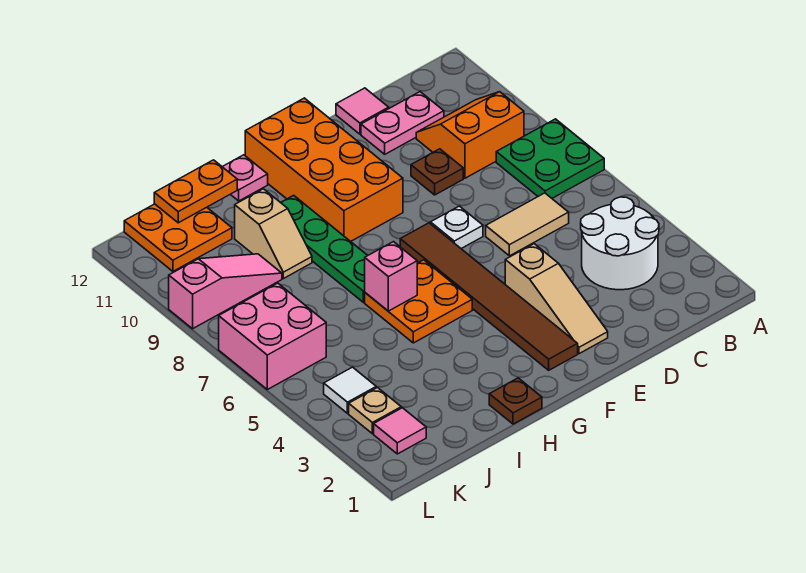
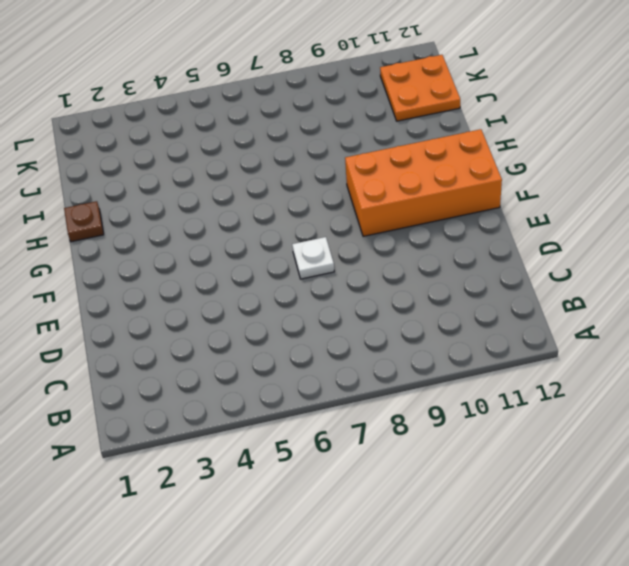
none -> green plate A7:B8 level 1
none -> white round brick B3:C4 level 1
none -> orange slope B9:C10 level 1 top 9

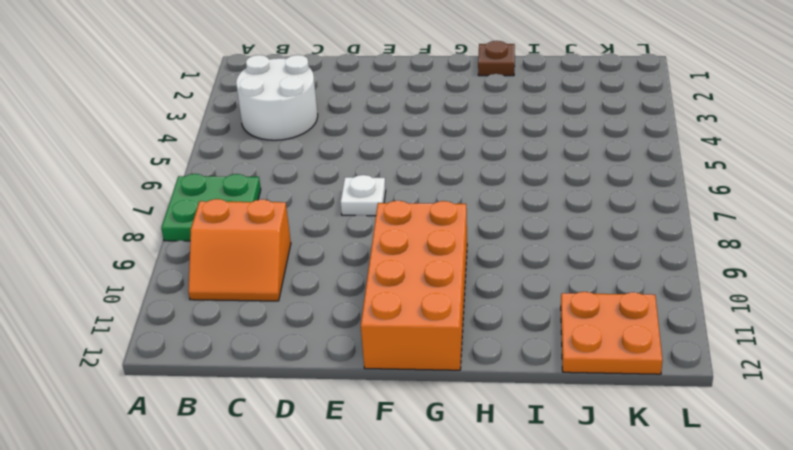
none -> tan tile C6:D6 level 1
none -> pink plate C11:D11 level 1
none -> brown plate D9 level 1

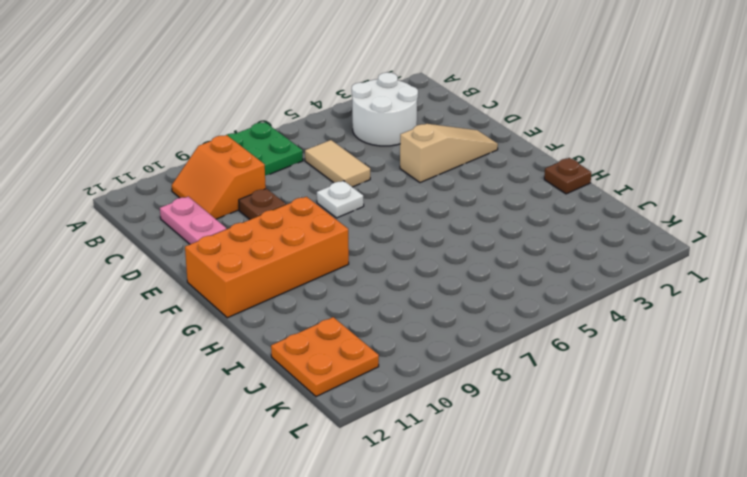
none -> pink tile D12 level 1
none -> brown tile F2:F7 level 1
none -> orange plate G5:H6 level 1

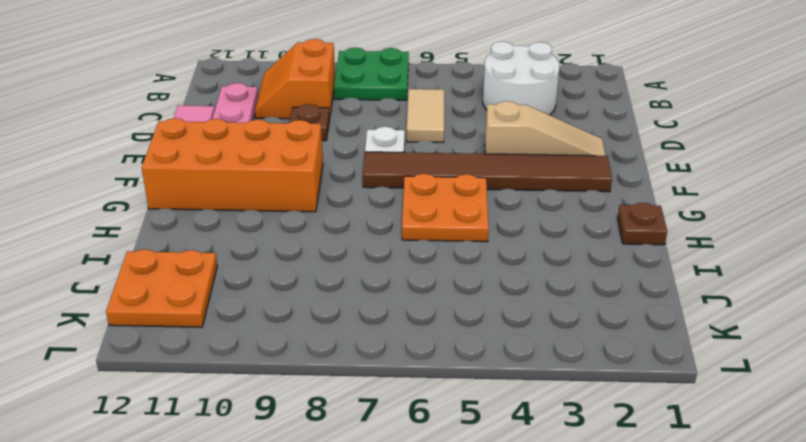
none -> green plate H7:H10 level 1
none -> pink plate H12 level 1
none -> tan slope I9:I10 level 1 top 10

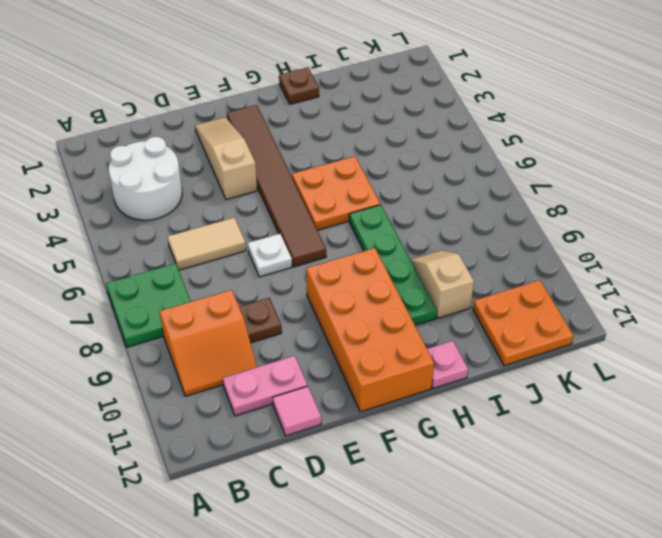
none -> pink slope J9:L9 level 1 top L
none -> pink tile K2 level 1
none -> tan plate K3 level 1

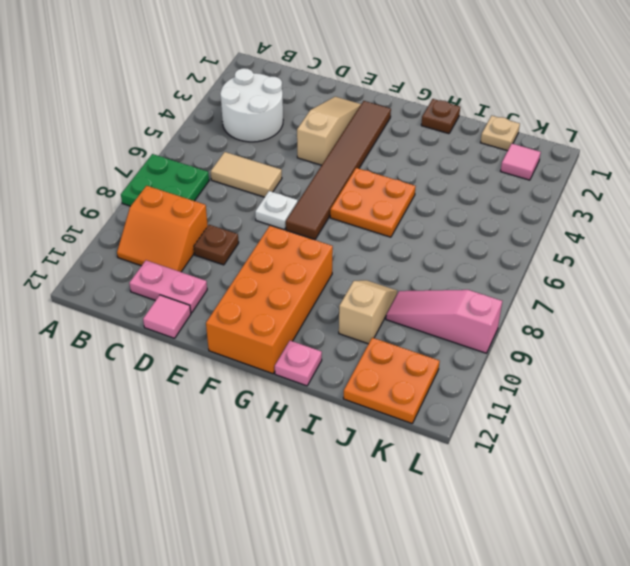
tan plate J1 level 1 -> tan plate K3 level 1
none -> green plate H7:H10 level 1
none -> white tile K4 level 1
none -> pink brick K6:L7 level 1

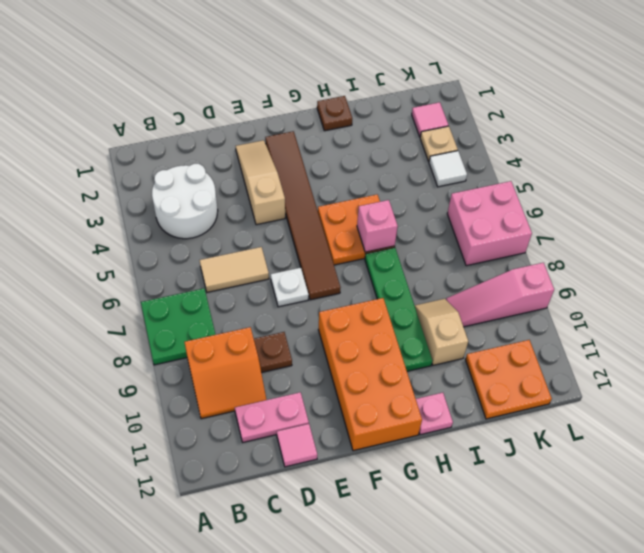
none -> orange plate I12:J12 level 2

